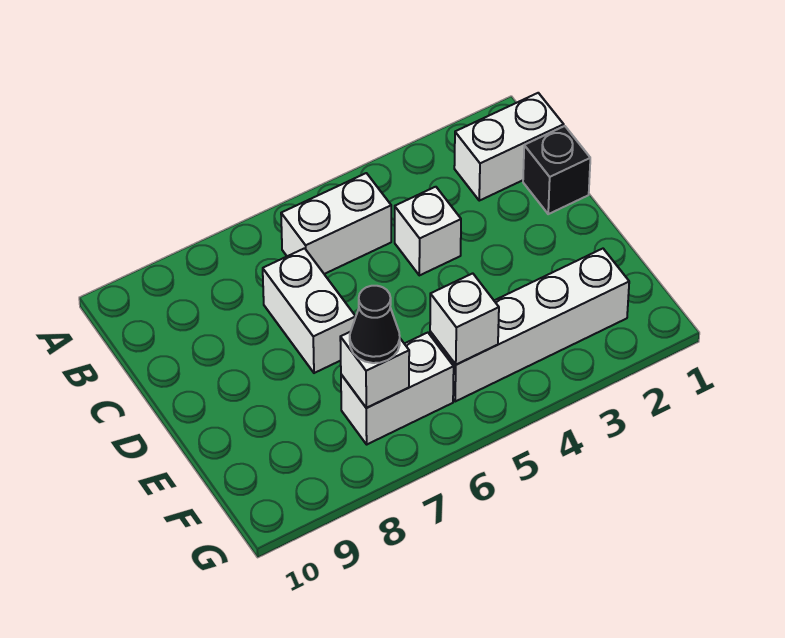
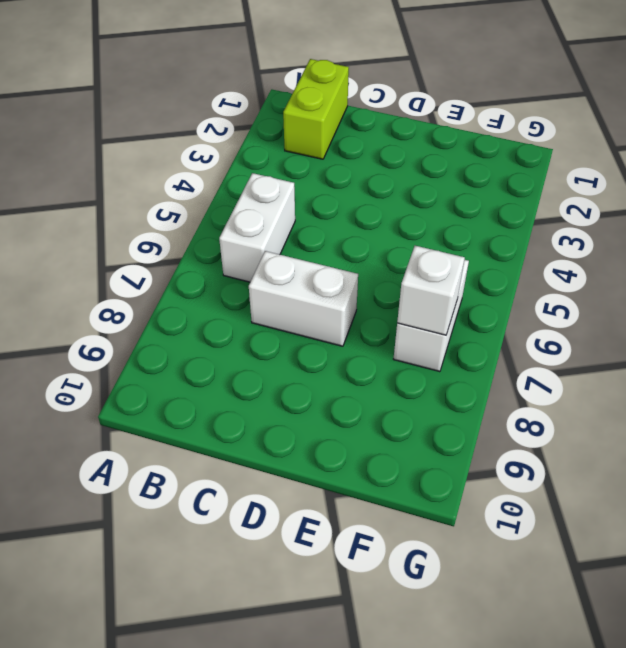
lime brick B1:B2 level 1 -> white brick B1:B2 level 1
none -> black brick C1 level 1
none -> white brick C4 level 1

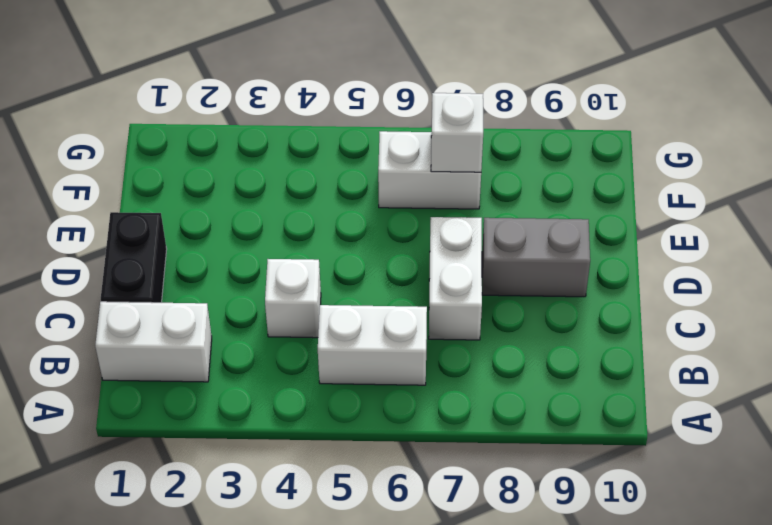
black brick C1:D1 level 1 -> black brick C1 level 1
grey brick D8:D9 level 1 -> none
none -> white brick F2:F5 level 1
none -> white brick F5 level 2

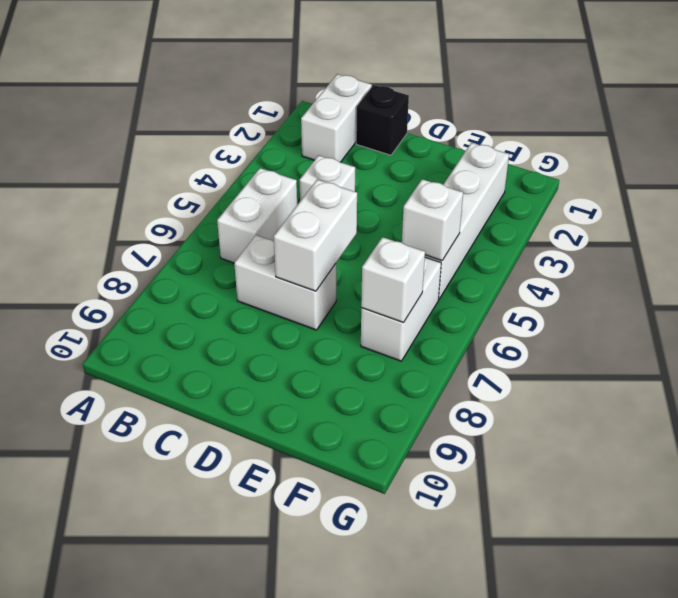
white brick D6:D7 level 2 -> none
none -> black cone F7 level 3

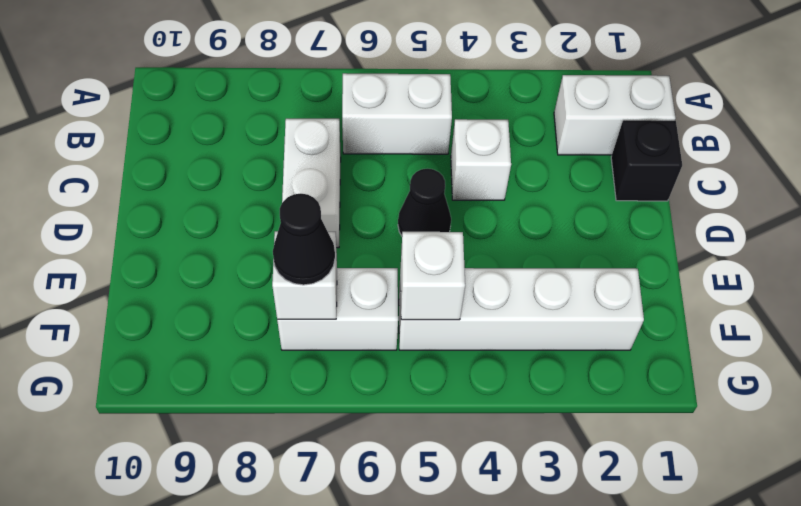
black cone D5 level 1 -> none

